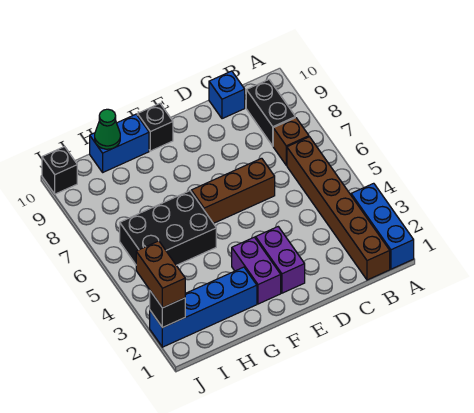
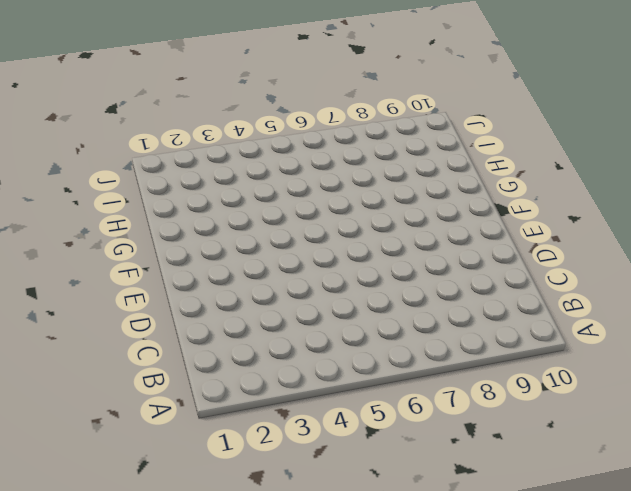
none -> blue brick A1:A3 level 1
none -> brown brick B1:B6 level 1
none -> brown brick B7 level 1

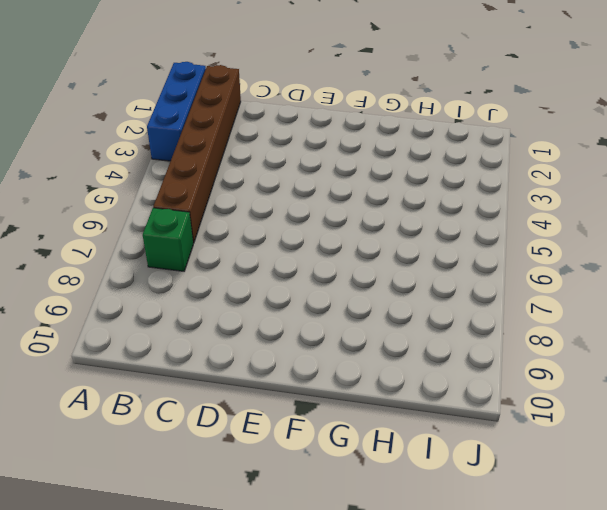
green brick B7 level 1 -> brown brick B7 level 1
none -> black brick B8:B9 level 1
none -> blue brick C10 level 1
none -> brown brick D6:F6 level 1

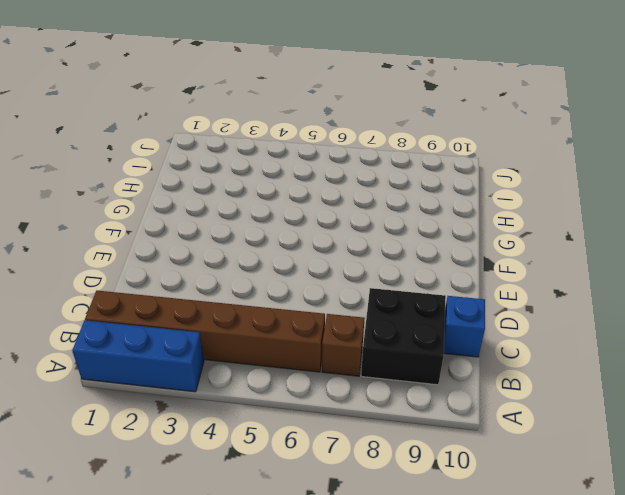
black brick B8:C9 level 1 -> black brick B8:B9 level 1
none -> brown brick D6:F6 level 1
none -> purple brick E2:E3 level 1
none -> purple brick F2:F3 level 1

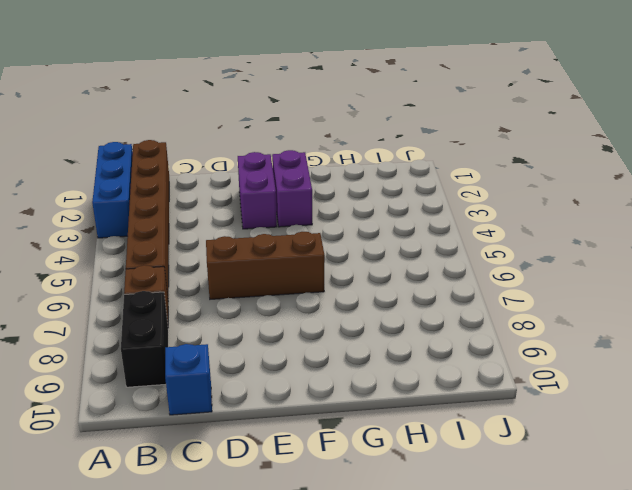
none -> black brick F10 level 1
none -> blue brick G2:J2 level 1
none -> black brick G5:I6 level 1

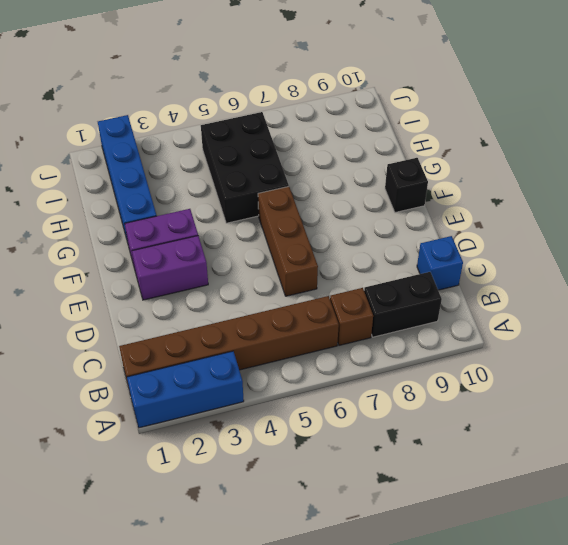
none -> blue brick G10:H10 level 1
none -> black brick J10 level 1
none -> green cone H10 level 2

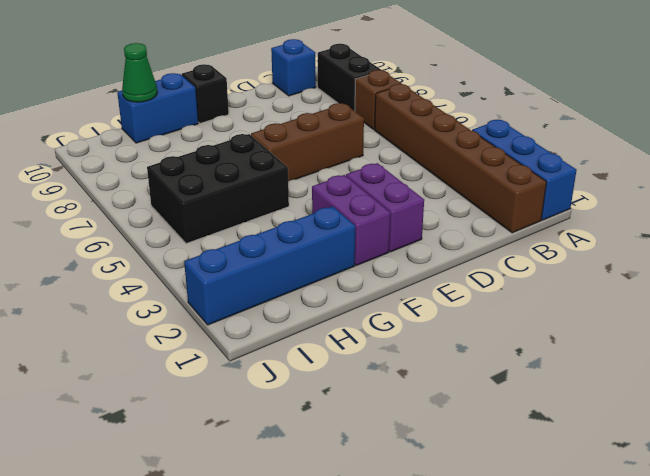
none -> black brick J10 level 1
none -> black brick J2 level 2
none -> brown brick J2:J3 level 3

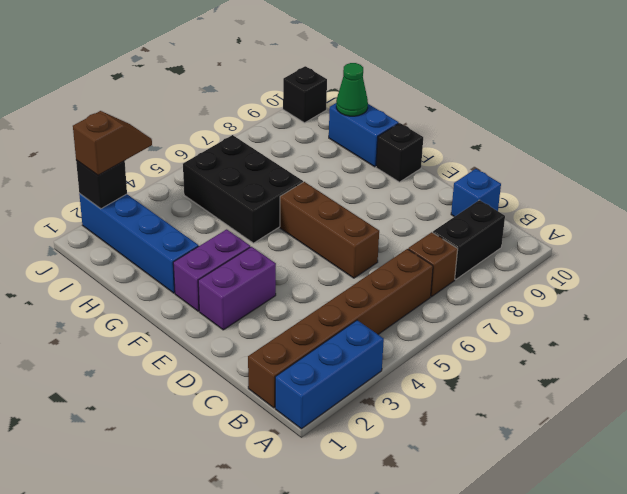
brown slope J2:J3 level 3 top 2 -> brown brick J2:J3 level 3

